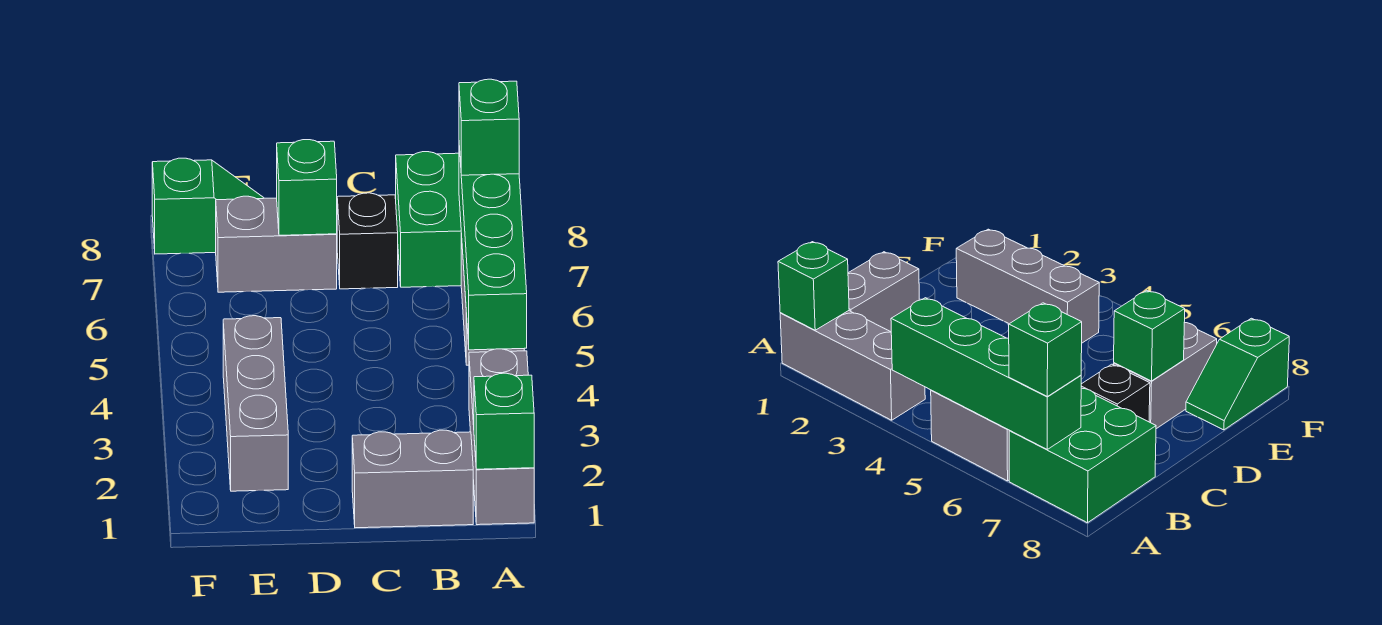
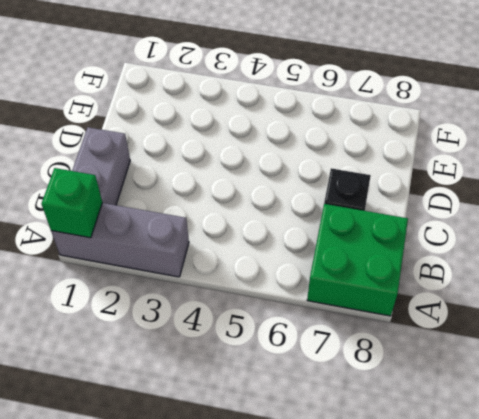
none -> grey brick A5:A6 level 1
none -> grey brick D7:E7 level 1
none -> grey brick E2:E4 level 1

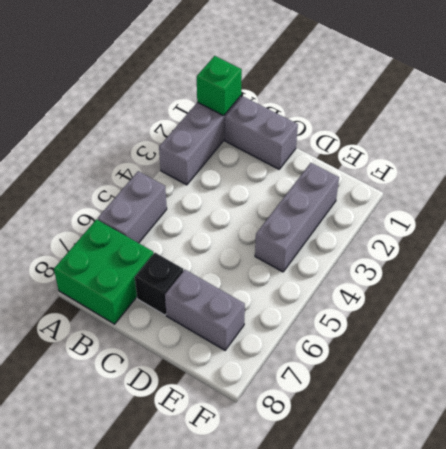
none -> green slope E8:F8 level 1 top F
none -> green brick A4:A7 level 2
none -> green brick D7 level 2

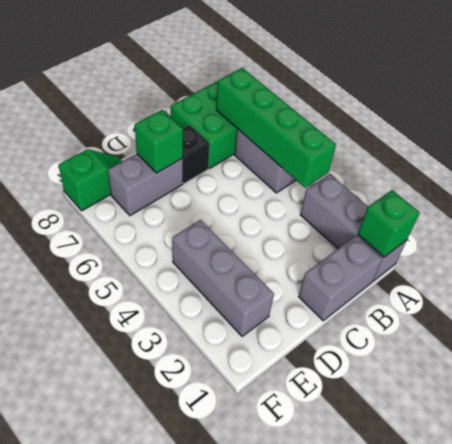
none -> green brick A7 level 3

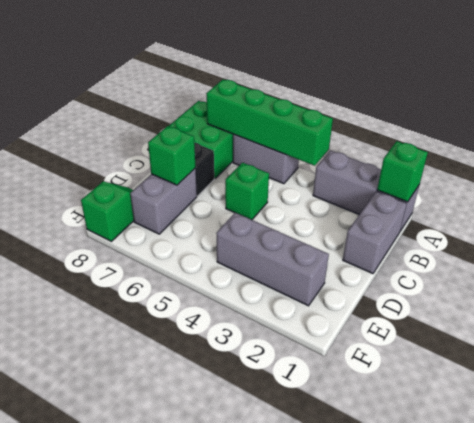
green brick C5 level 1 -> green brick A7 level 3

